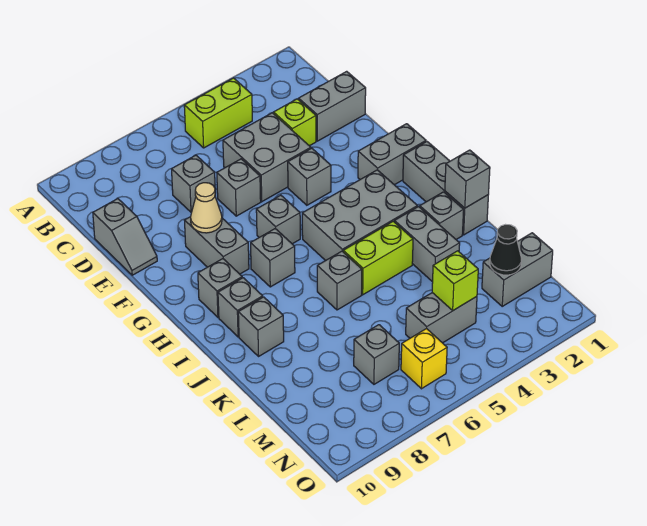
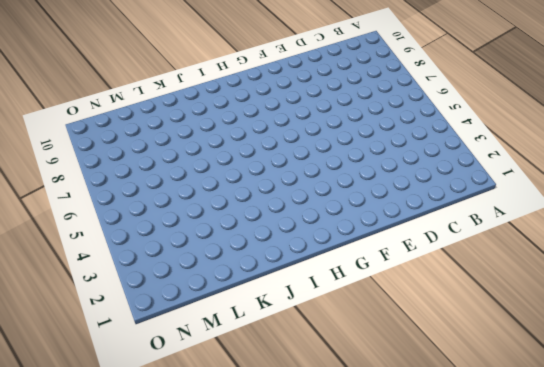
none -> lime brick B4:B5 level 1
none -> grey brick D1:D2 level 1
none -> lime brick D3 level 1

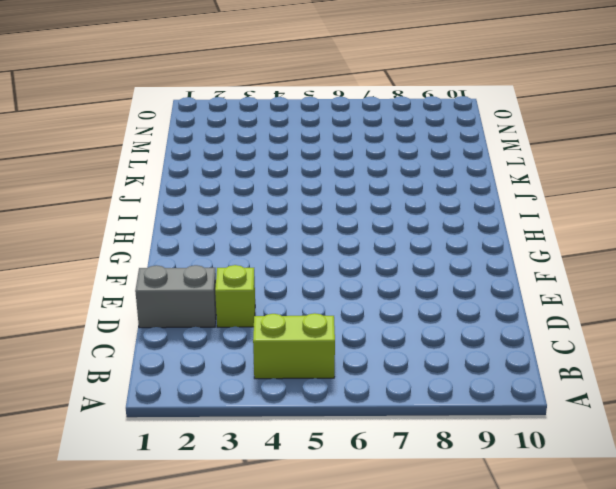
none -> grey brick D4:E5 level 1
none -> grey brick D7 level 1
none -> grey slope D10:E10 level 1 top D

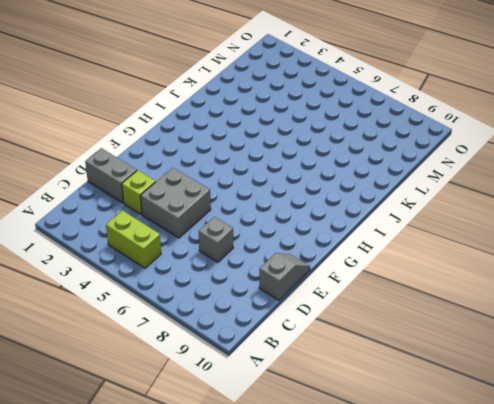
none -> grey brick E6 level 1
none -> grey brick F4 level 1
none -> grey brick F8:G8 level 1

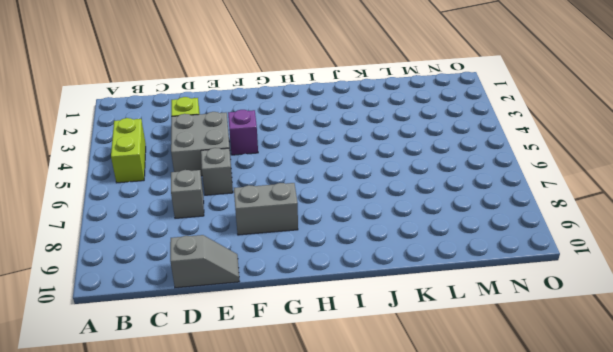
purple brick F4 level 1 -> grey brick F4 level 1
none -> grey brick D1:D2 level 1
none -> grey brick G1:G2 level 1
none -> grey brick G6 level 1

